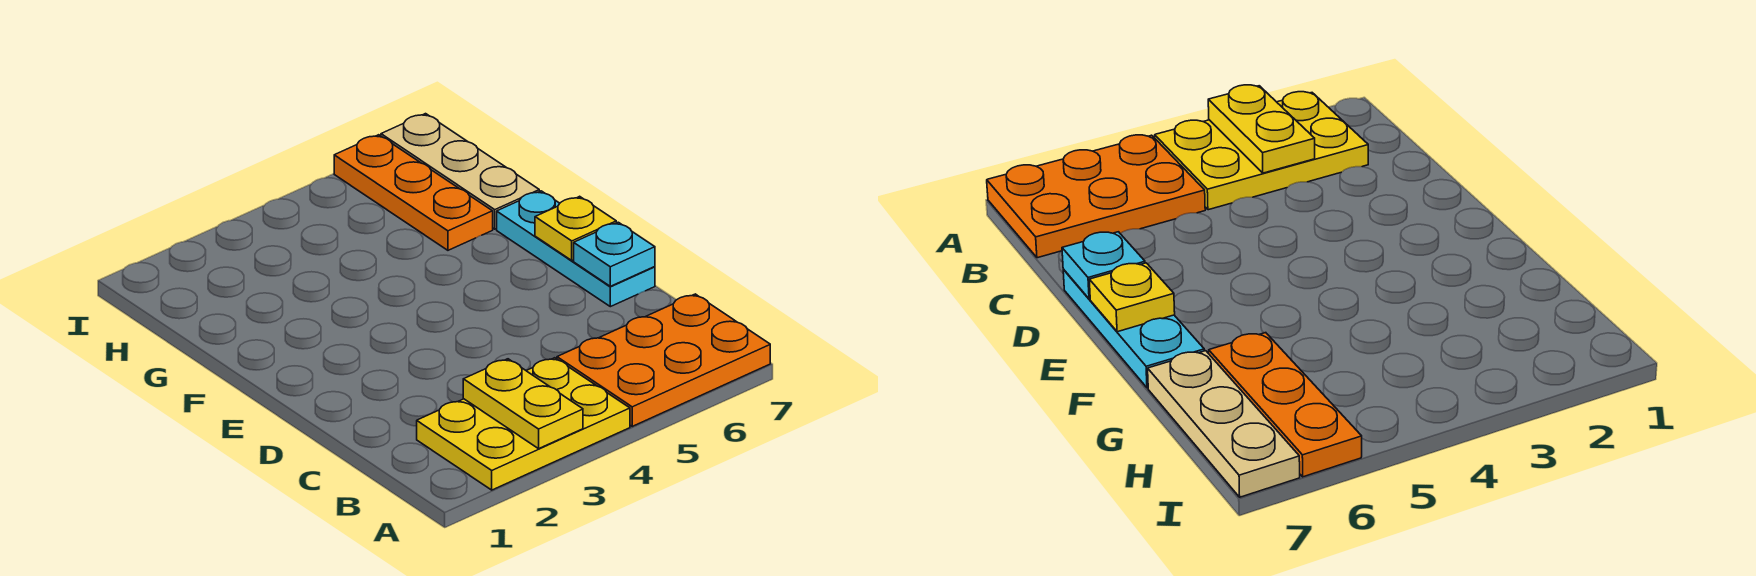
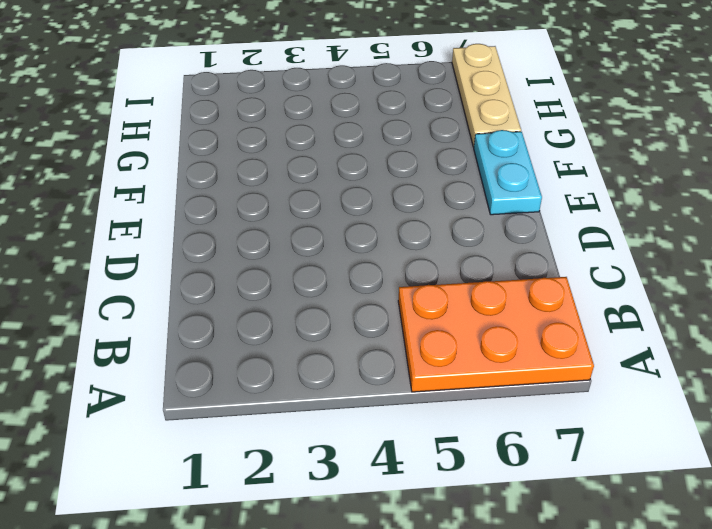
cyan plate E7:F7 level 1 -> cyan plate D7:F7 level 1
none -> yellow plate A2:B4 level 1
none -> orange plate G6:I6 level 1

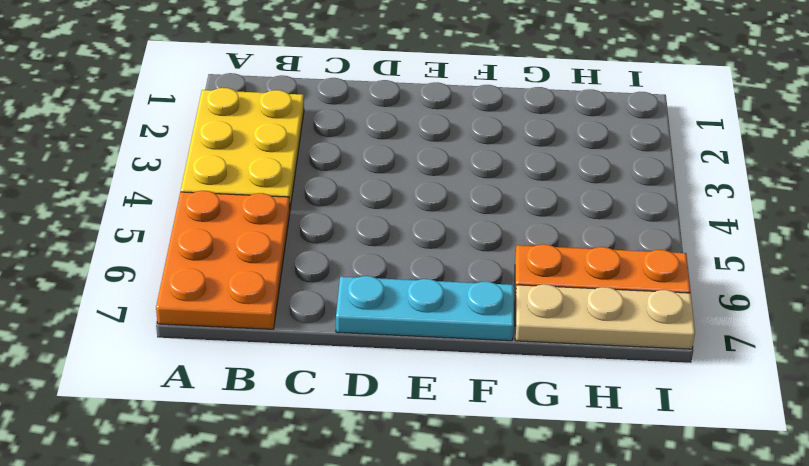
none -> yellow plate A3:B3 level 2
none -> cyan plate D7 level 2

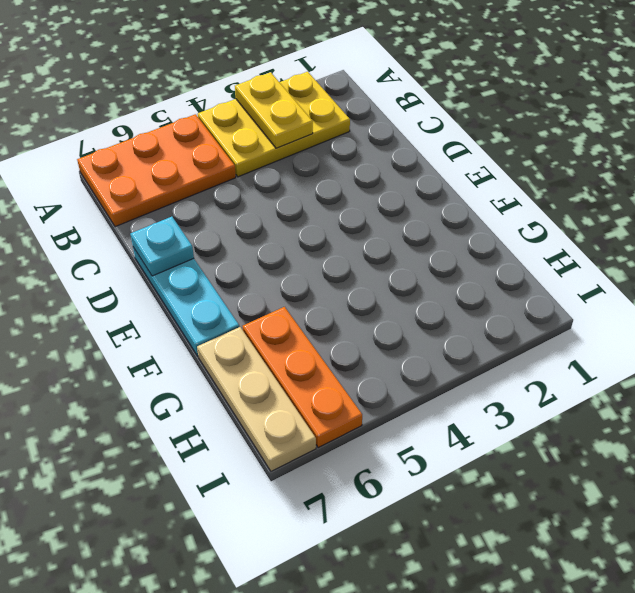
none -> yellow plate E7 level 2

